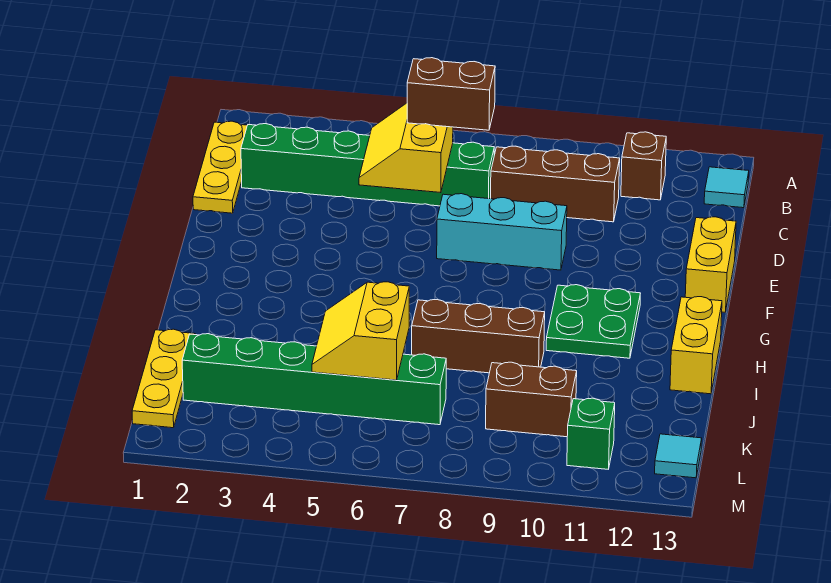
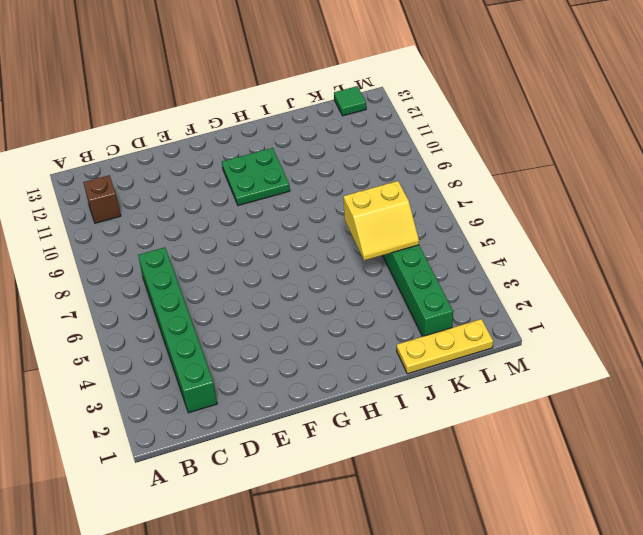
green tile L13 level 1 -> cyan tile L13 level 1
none -> yellow plate B1:D1 level 1
none -> cyan tile B13 level 1
none -> brown brick C8:C10 level 1

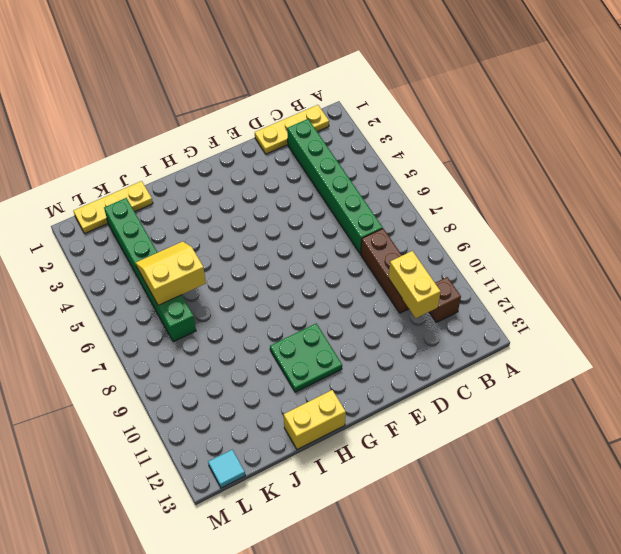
yellow brick C10:C11 level 2 -> yellow brick E13:F13 level 1
none -> cyan tile B13 level 1
none -> cyan brick E7:E9 level 1
none -> brown brick I7:I9 level 1

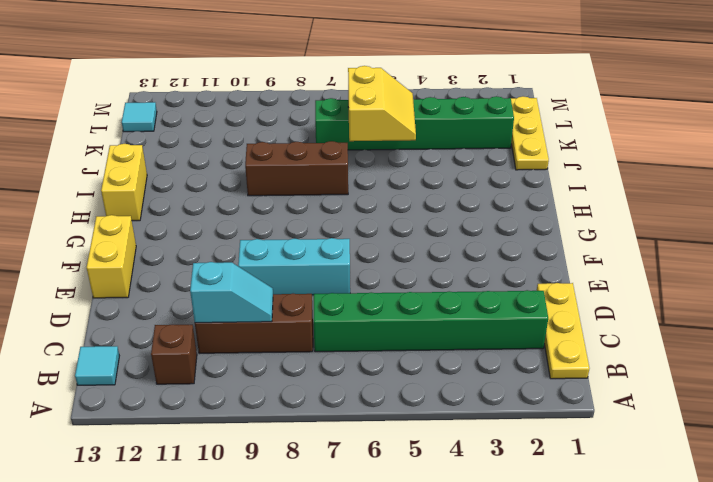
cyan slope C9:C10 level 2 top 10 -> none
none -> green plate G10:H11 level 1
none -> brown brick K9:K10 level 1
none -> green brick L11 level 1

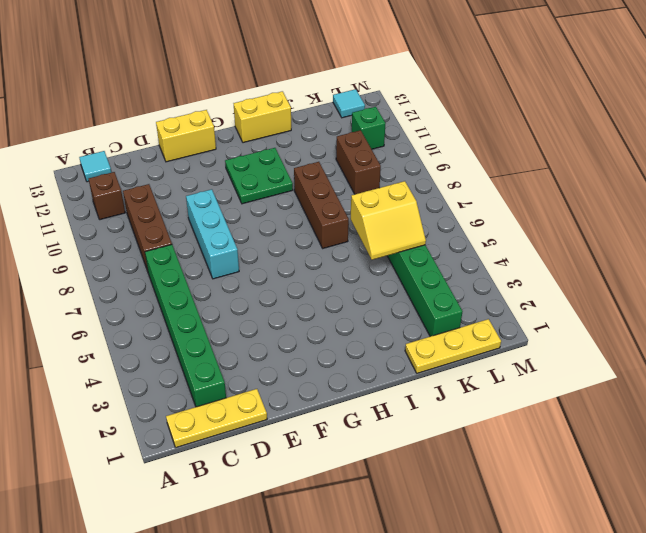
none -> yellow slope C5:D6 level 2 top 6
none -> brown brick C6:C7 level 3

